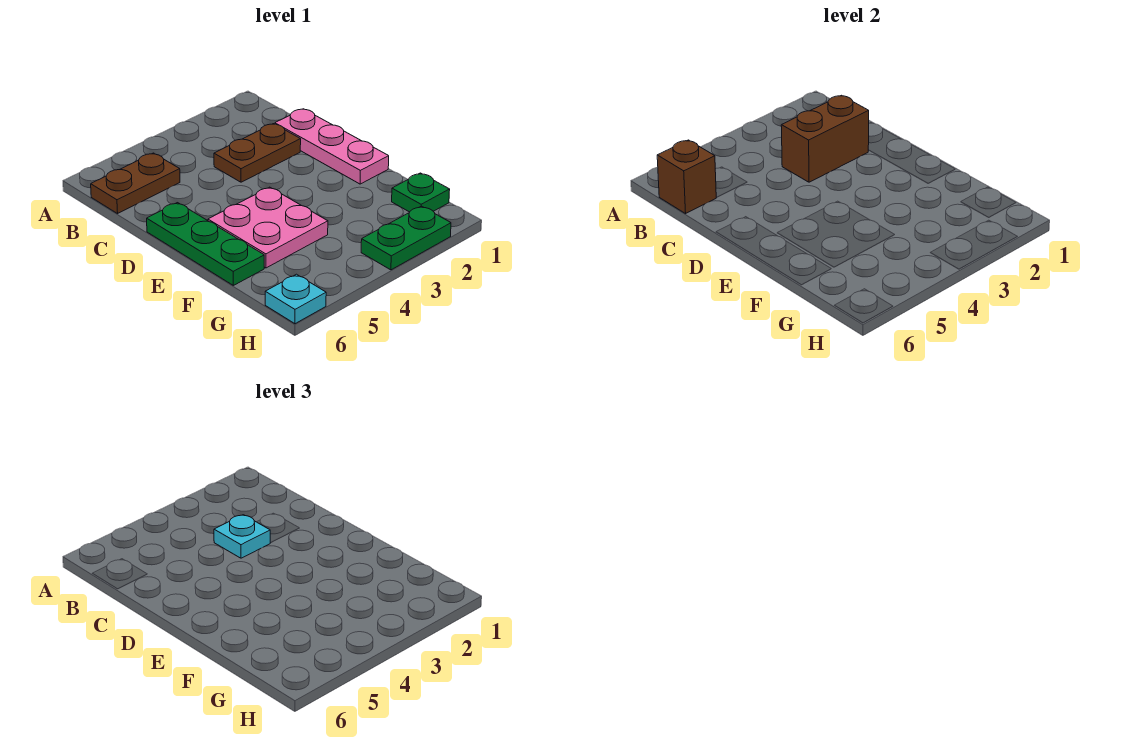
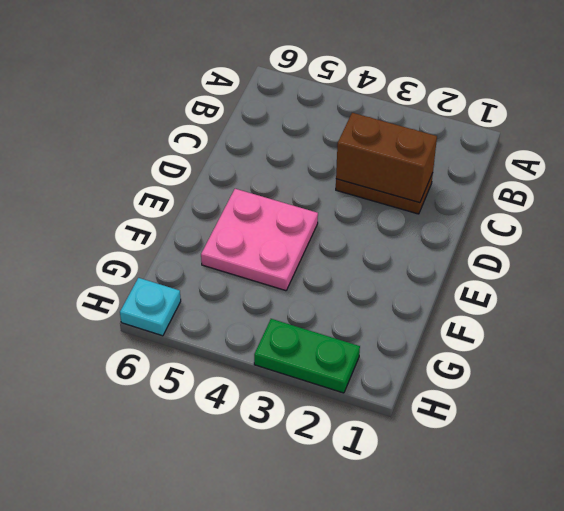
none -> brown plate B5:B6 level 1
none -> pink plate C1:E1 level 1

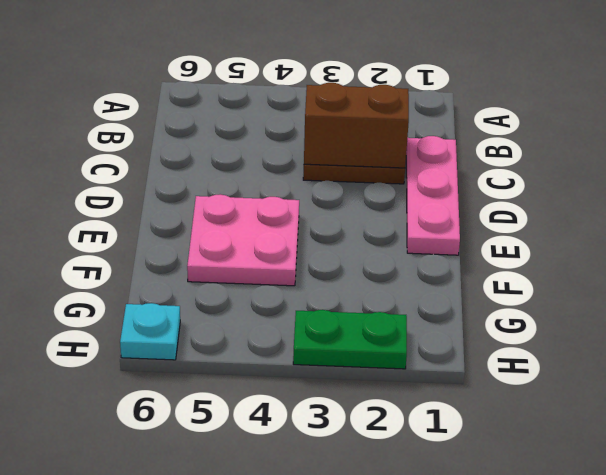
none -> brown plate B5:B6 level 1
none -> green plate D6:F6 level 1

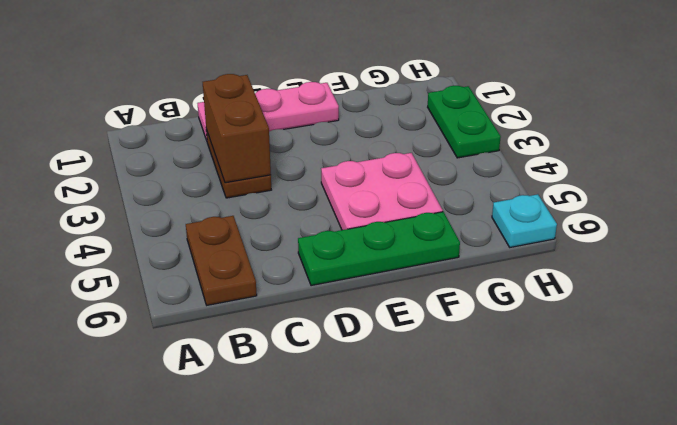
none -> green plate G1 level 1
none -> brown brick B6 level 2

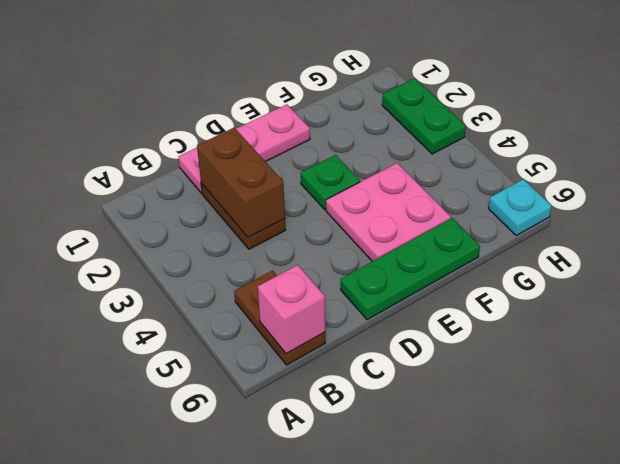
pink brick B6 level 2 -> brown brick B6 level 2
green plate E3 level 1 -> green plate G1 level 1
none -> cyan plate C3 level 3

